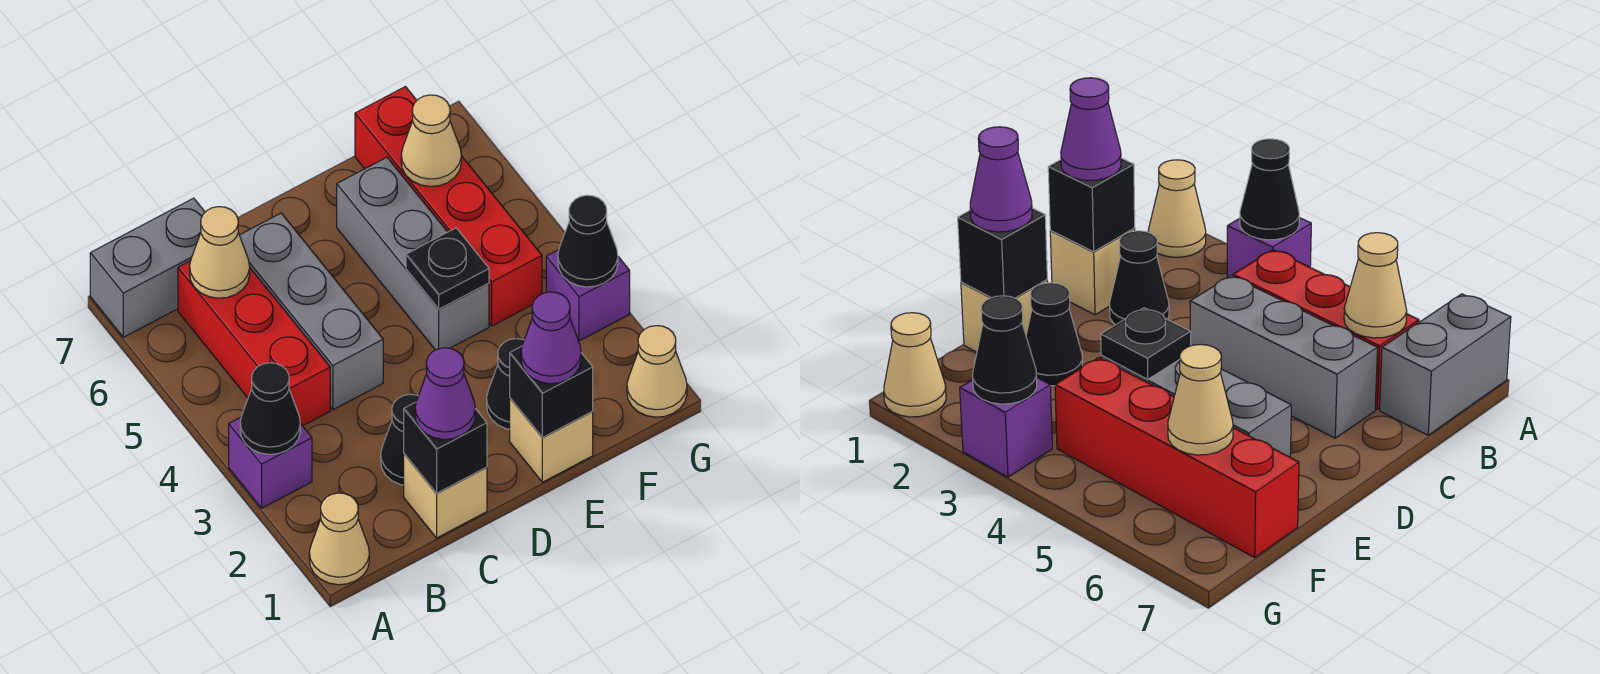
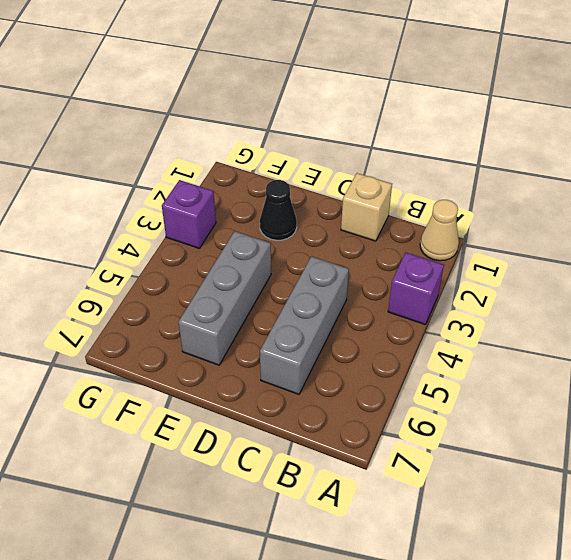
none -> grey brick A7:B7 level 1
none -> red brick B4:B6 level 1
none -> black cone C2 level 1

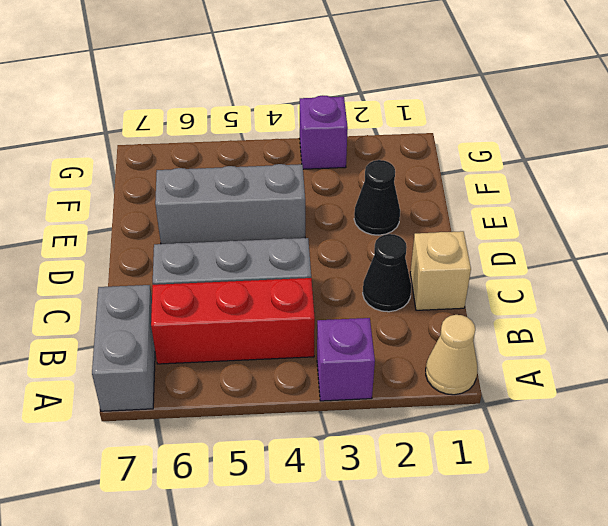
none -> tan brick E1 level 1
none -> red brick F4:F7 level 1
none -> tan cone G1 level 1

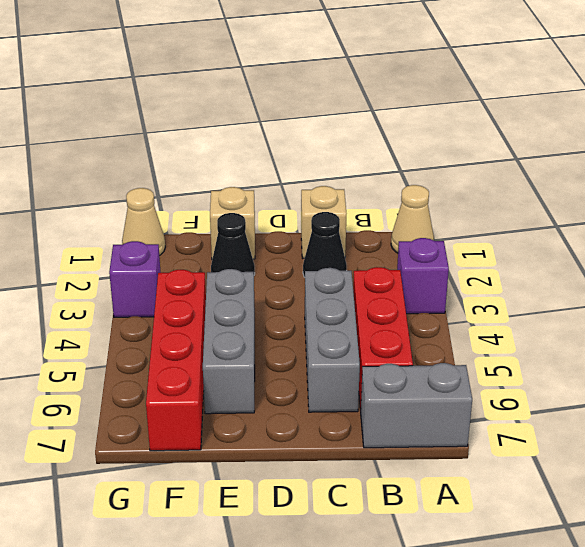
none -> black cone A3 level 2
none -> tan cone B6 level 2
none -> black brick C1 level 2

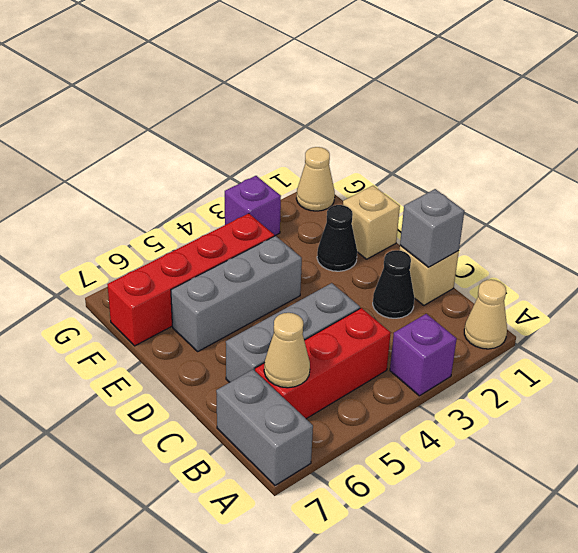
grey brick C1 level 2 -> black brick C1 level 2
none -> black cone A3 level 2
none -> black brick E1 level 2
none -> black plate E4 level 2

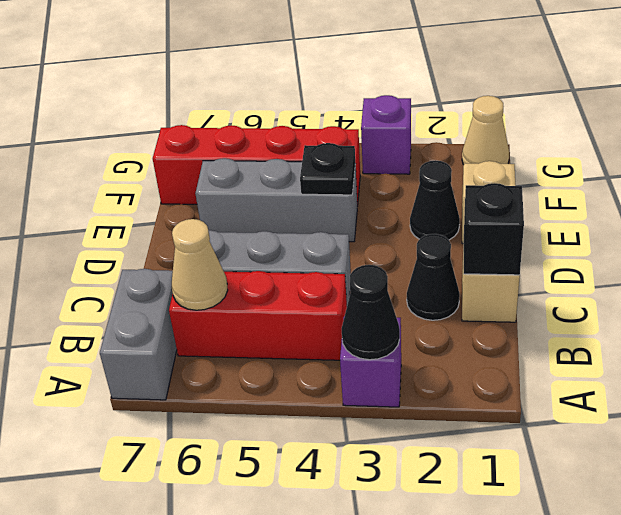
none -> tan cone A1 level 1
none -> black brick E1 level 2
none -> tan cone F6 level 2

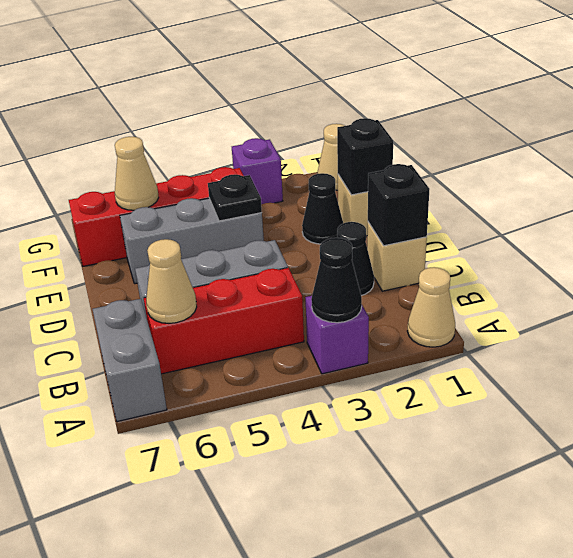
none -> black cone G3 level 2
none -> purple cone C1 level 3
none -> purple cone E1 level 3

